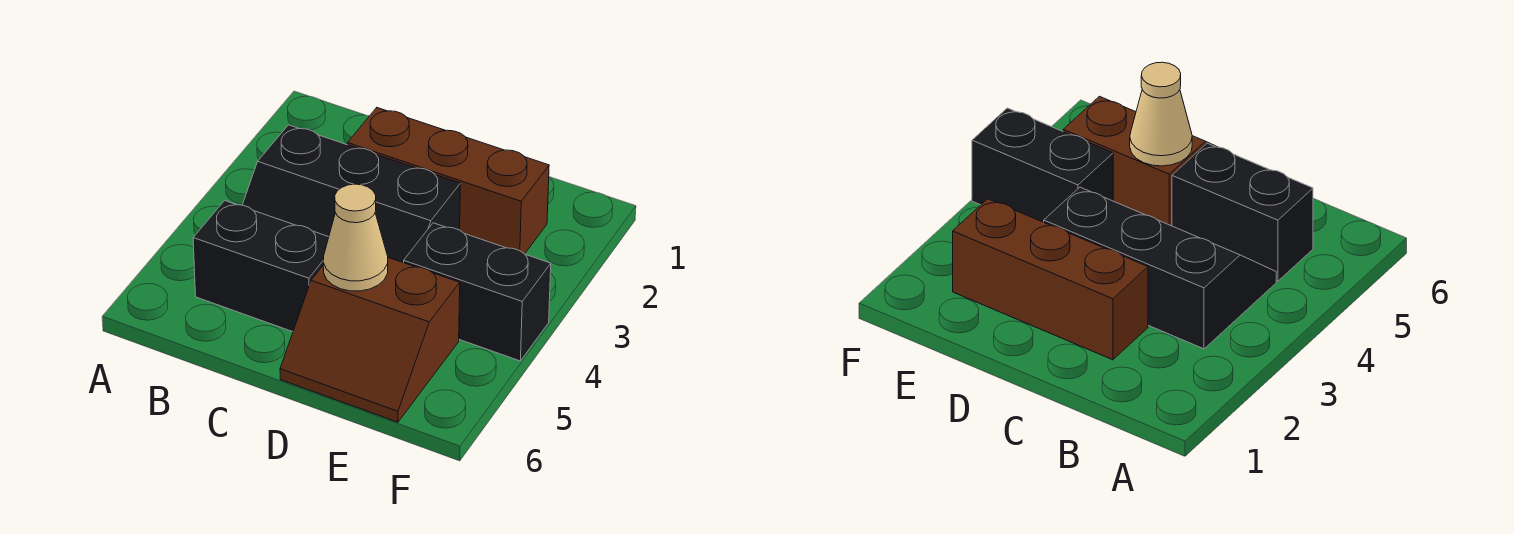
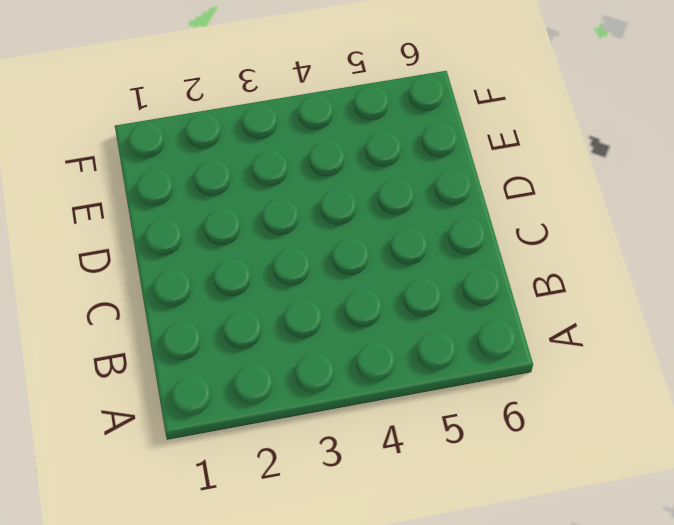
none -> black slope B3:D4 level 1 top 3
none -> black brick B5:C5 level 1

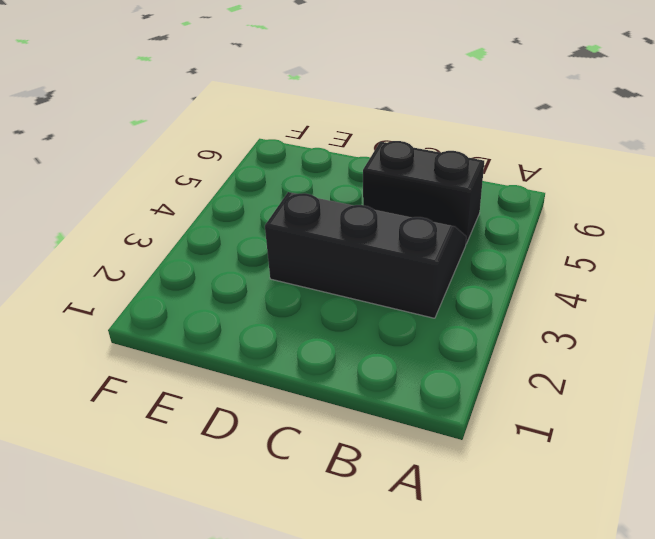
none -> brown brick C2:E2 level 1
none -> brown slope D5:E6 level 1 top 5

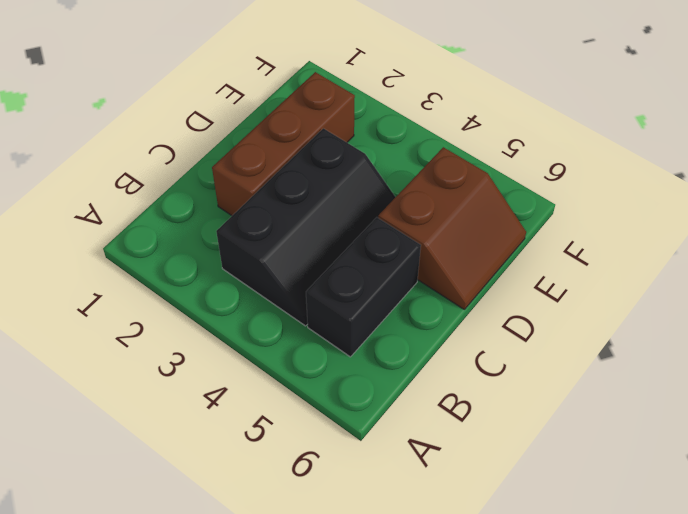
none -> black brick E4:F4 level 1
none -> tan cone D5 level 2

